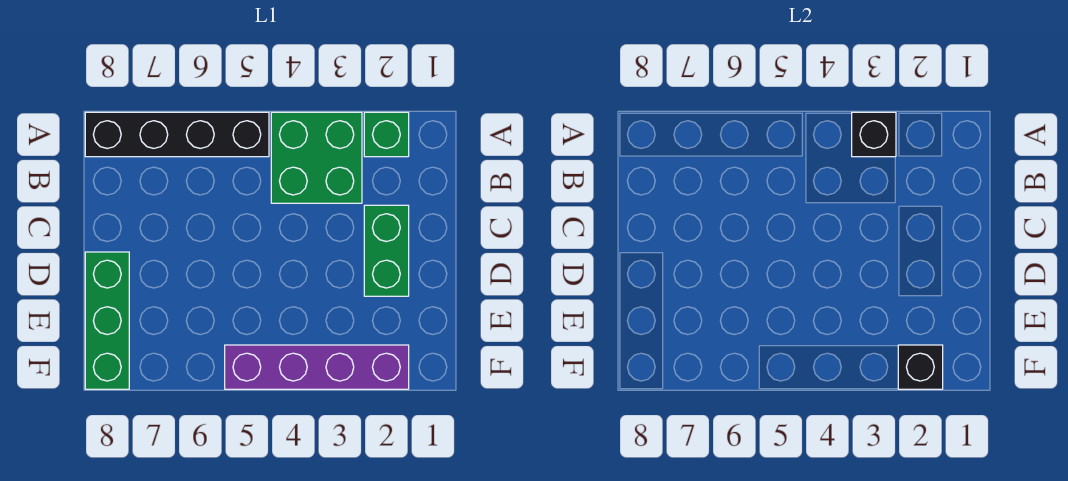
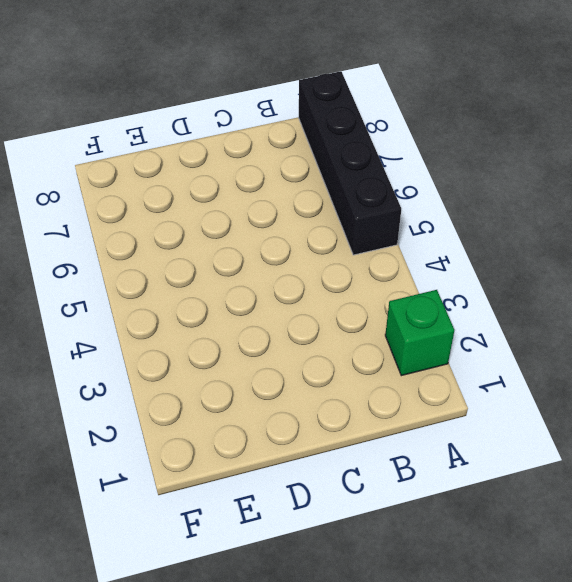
none -> green brick A3:B4 level 1
none -> green brick C2:D2 level 1

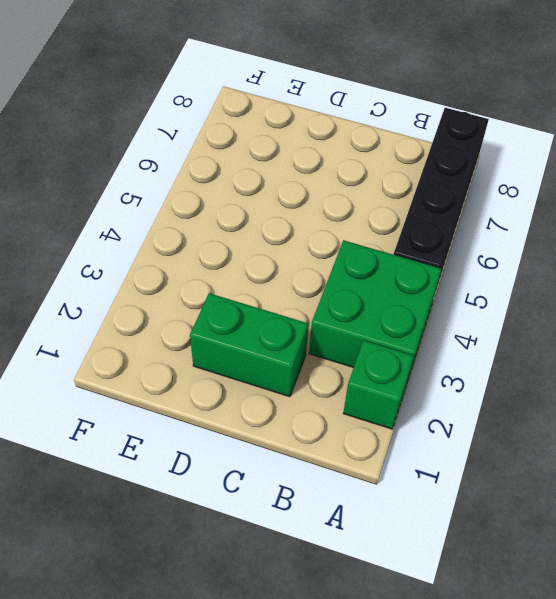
none -> green brick D8:F8 level 1
none -> purple brick F2:F5 level 1

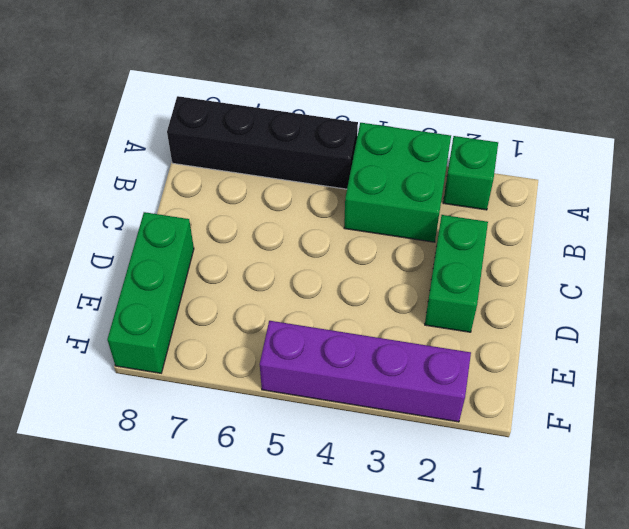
none -> black brick A3 level 2
none -> black brick F2 level 2

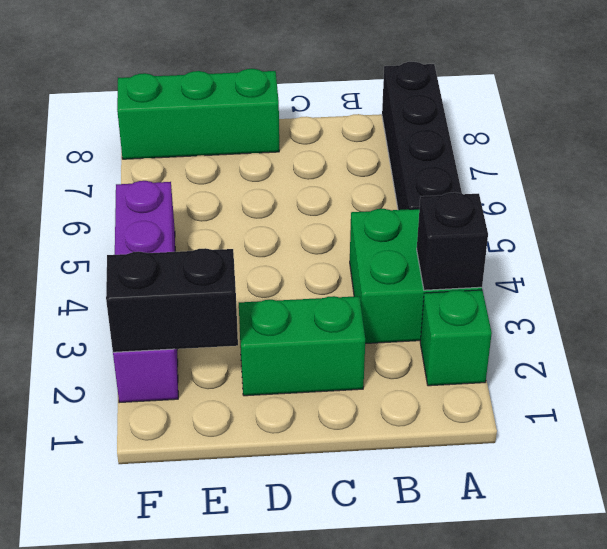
black brick E2:F2 level 2 -> black brick F2 level 2

